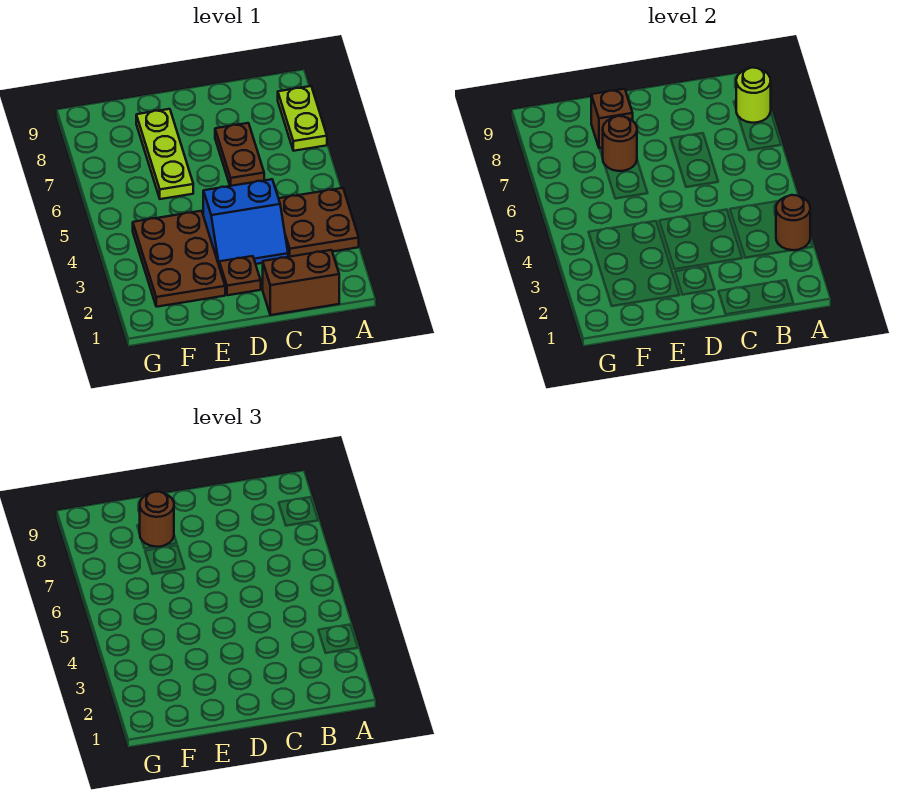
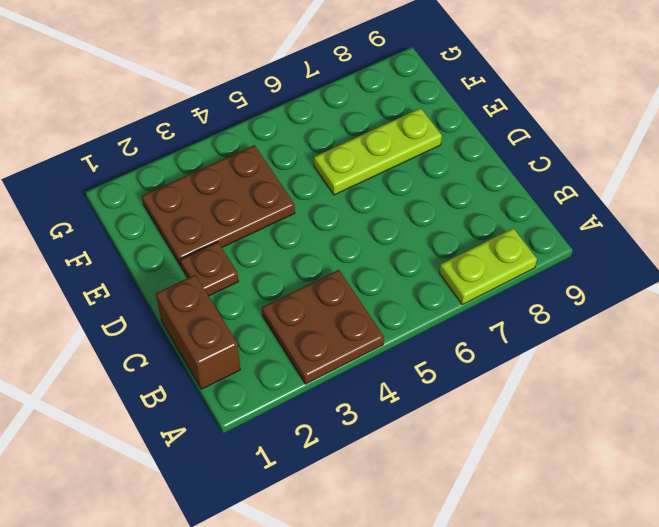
none -> blue slope C3:D4 level 1 top 4
none -> brown plate C6:C7 level 1
none -> brown round brick A3 level 2

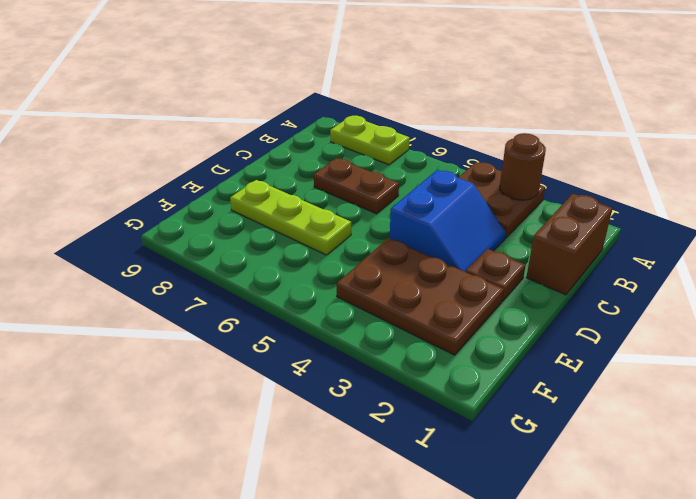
none -> lime round brick A8 level 2
none -> brown round brick E7 level 2
none -> brown brick E8 level 2

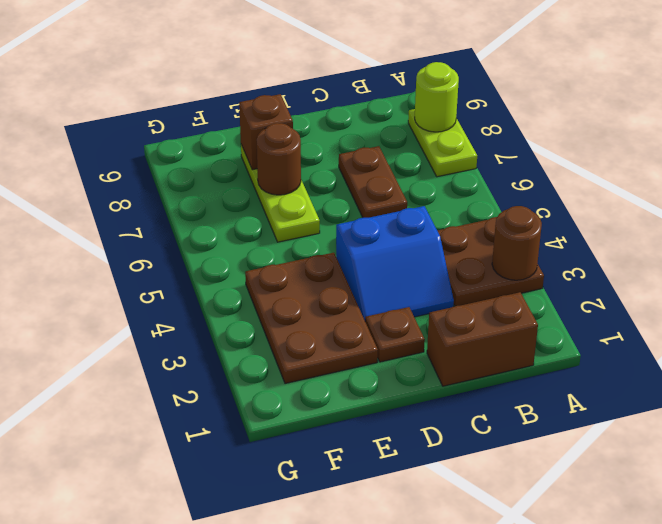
none -> brown round brick E8 level 3

